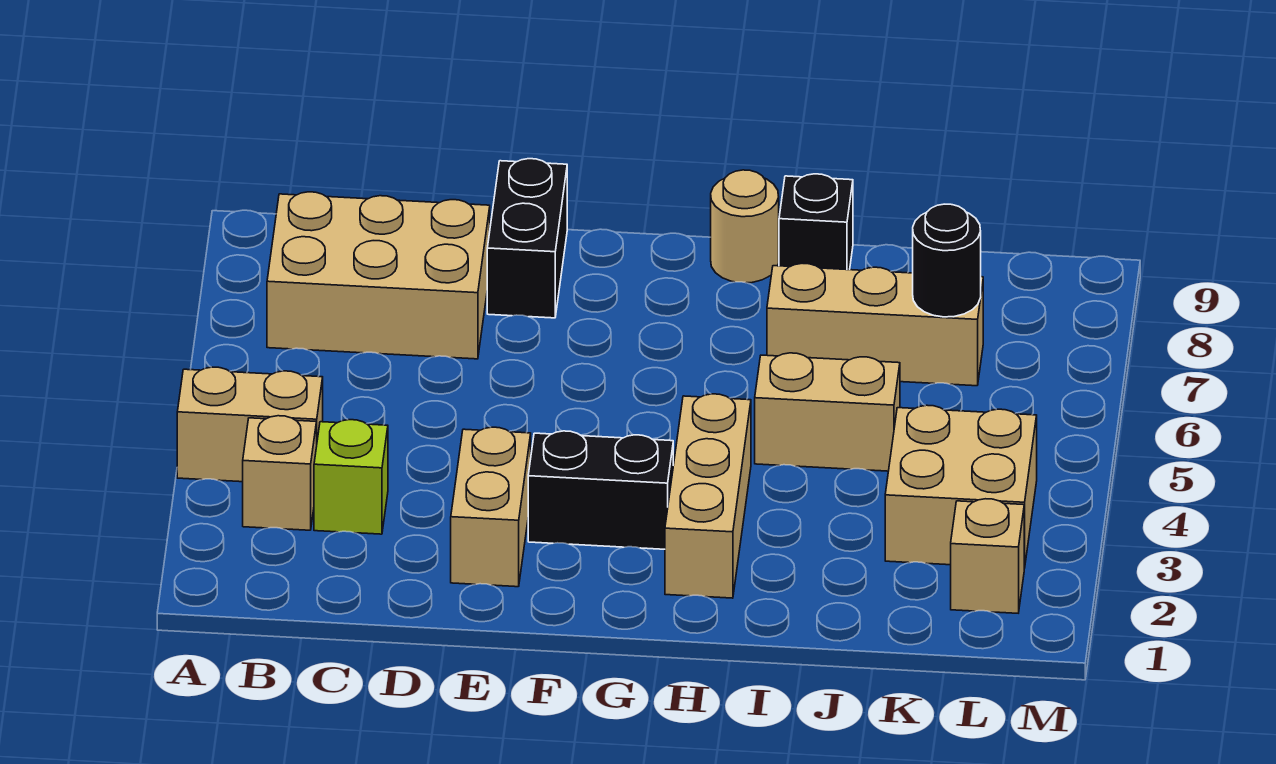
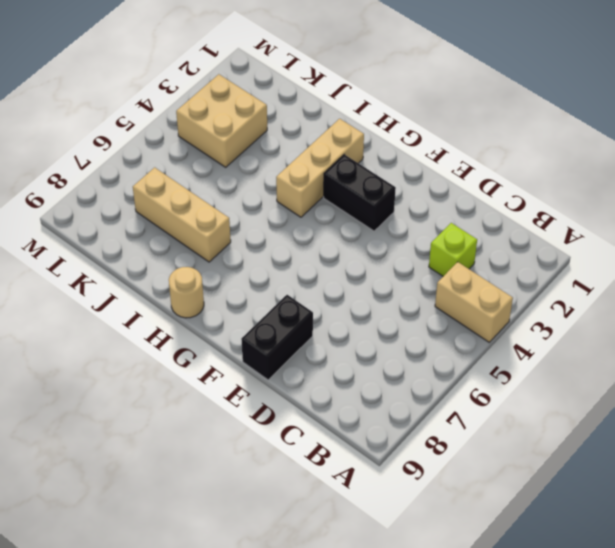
none -> tan brick B3 level 1
none -> tan brick B7:D8 level 1
none -> tan brick E2:E3 level 1

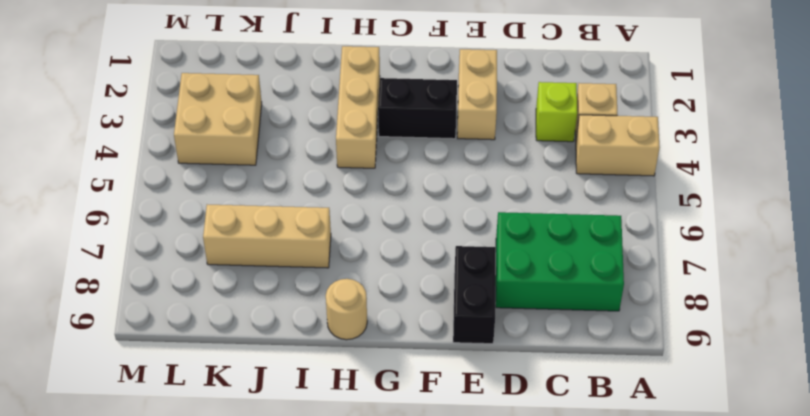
green brick B7:D8 level 1 -> tan brick B7:D8 level 1
none -> tan brick I5:J5 level 1
none -> black brick I9 level 1
none -> tan brick L2 level 1

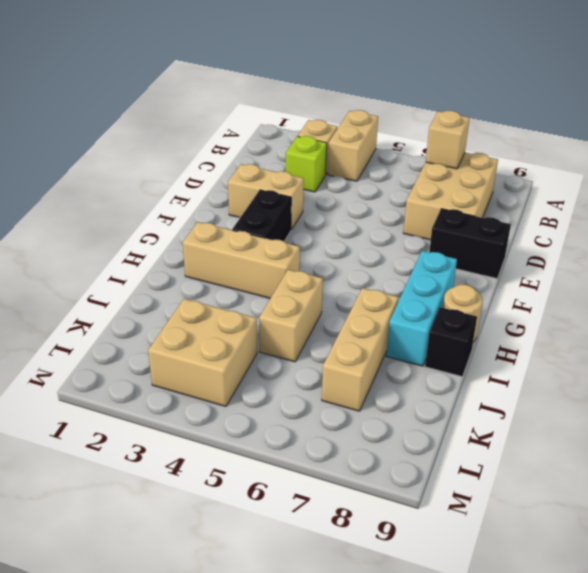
tan brick B7 level 2 -> tan brick L2 level 1
cyan brick G8:I8 level 1 -> none
none -> black round brick K7 level 2

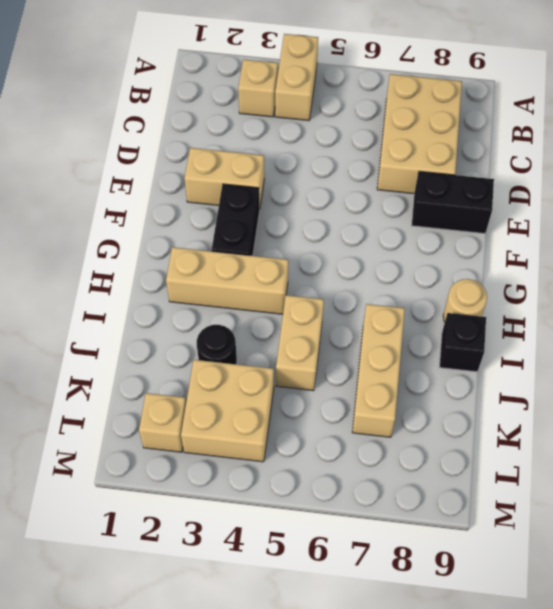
black round brick J3 level 1 -> black round brick K7 level 2
none -> lime brick C3 level 1

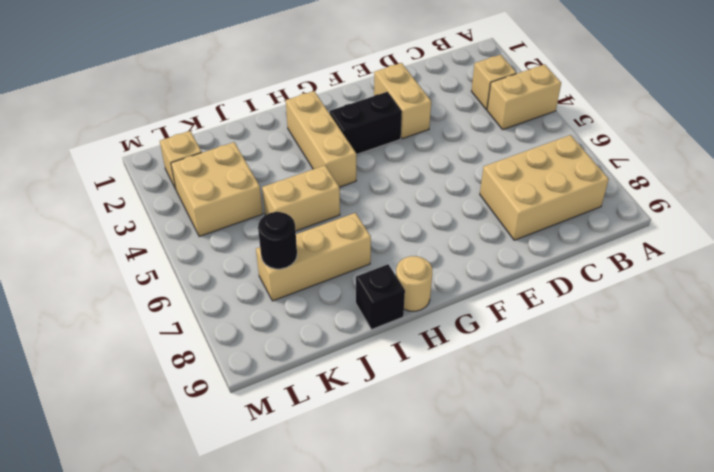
none -> lime brick C3 level 1
none -> black brick E8:E9 level 1

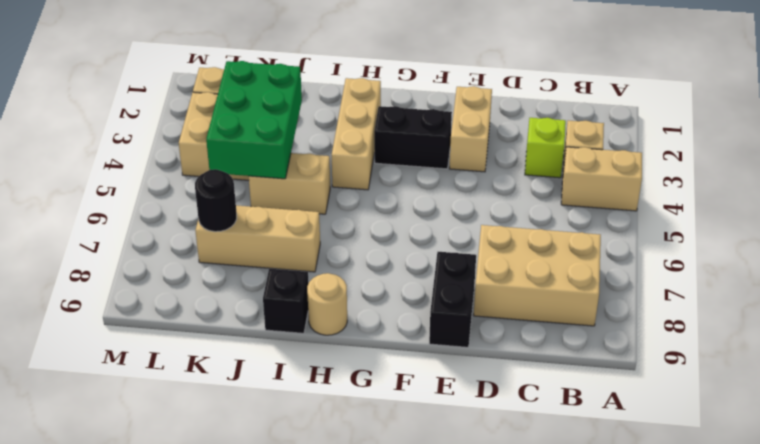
green brick J3:K5 level 2 -> none

